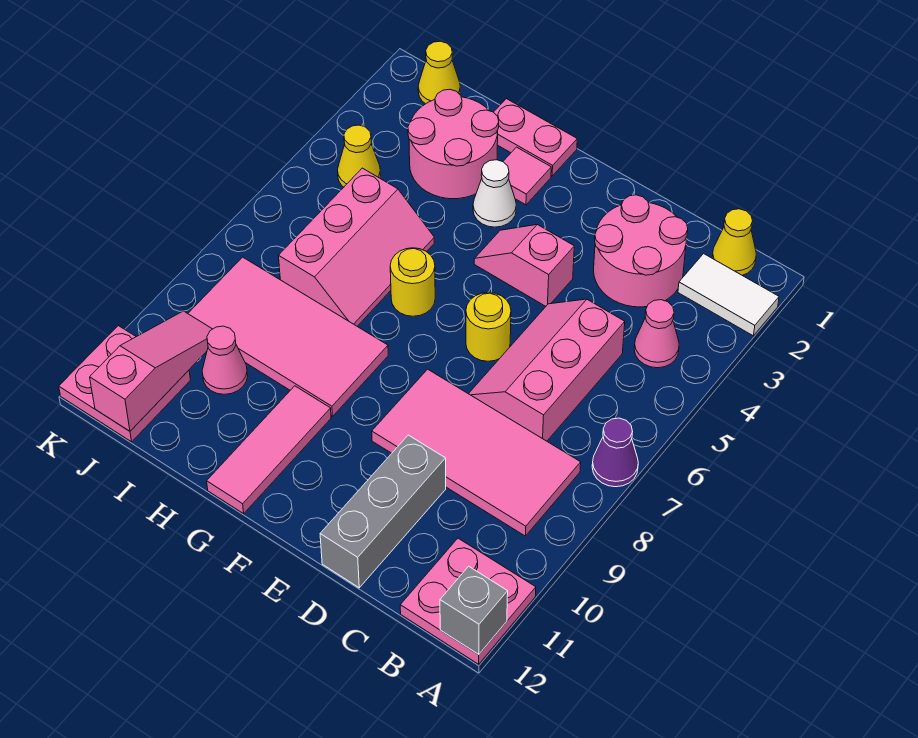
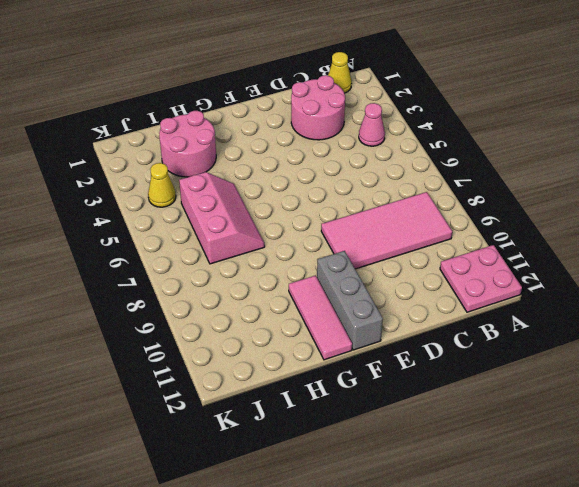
grey brick F10:F12 level 1 -> grey brick D10:D12 level 1
none -> white tile A2:B2 level 1
none -> purple cone A7 level 1
none -> pink slope C5:D7 level 1 top C

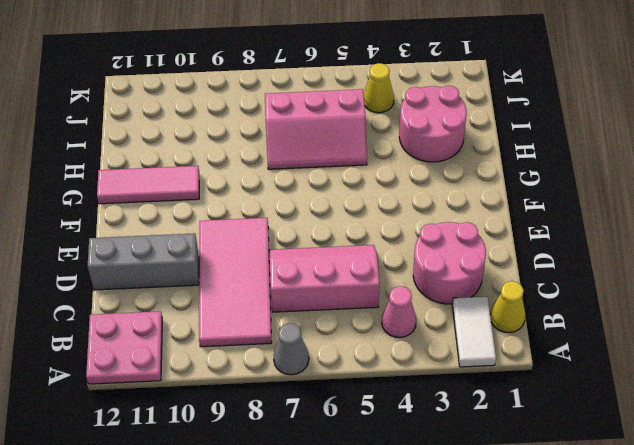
grey cone A7 level 1 -> purple cone A7 level 1
none -> pink slope E4:F4 level 1 top E
none -> yellow round brick E6 level 1
none -> pink plate G1:H1 level 1

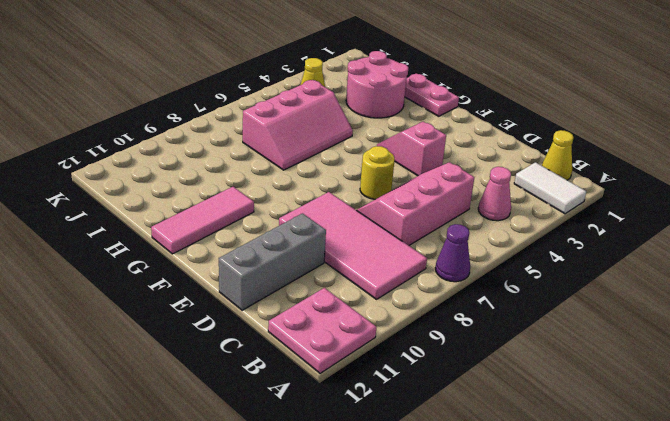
none -> pink round brick C2:D3 level 1
none -> pink tile G2 level 1
none -> white cone G3 level 1

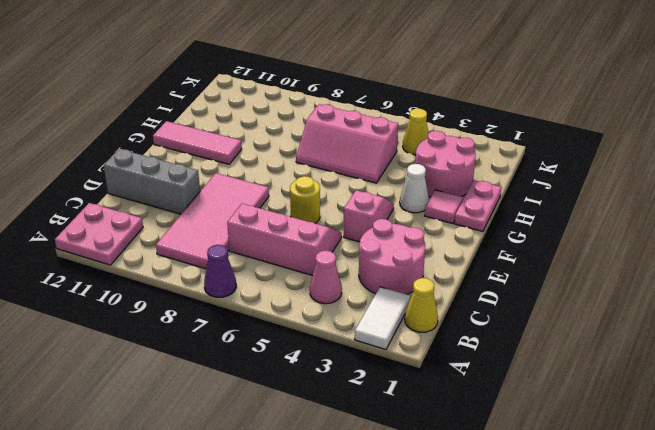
none -> yellow round brick G6 level 1
none -> pink tile G8:J9 level 1
none -> pink cone I10 level 1

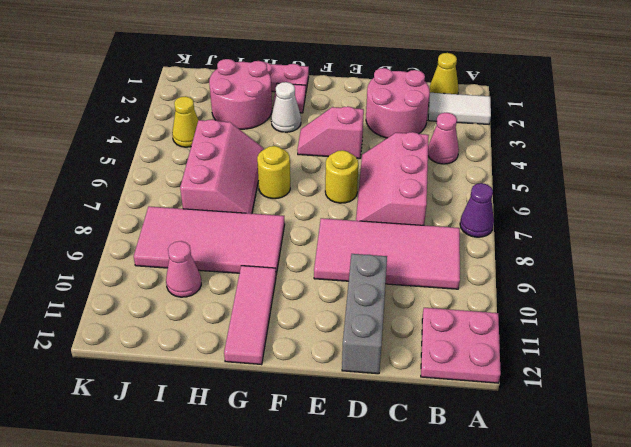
none -> yellow cone J1 level 1
none -> pink plate J11:K12 level 1
none -> grey brick A12 level 2

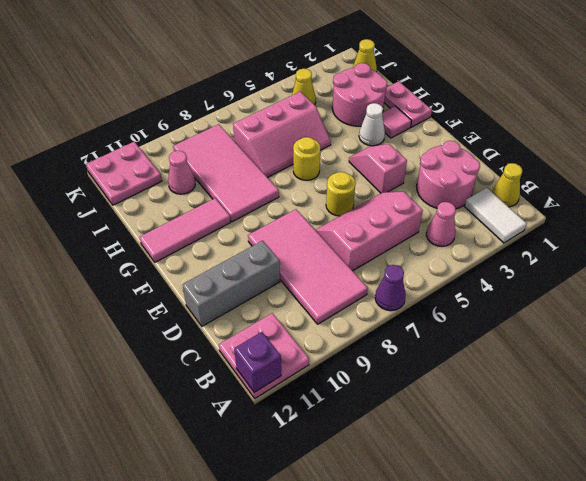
purple brick A12 level 2 -> grey brick A12 level 2
none -> pink slope J10:J12 level 2 top 12

